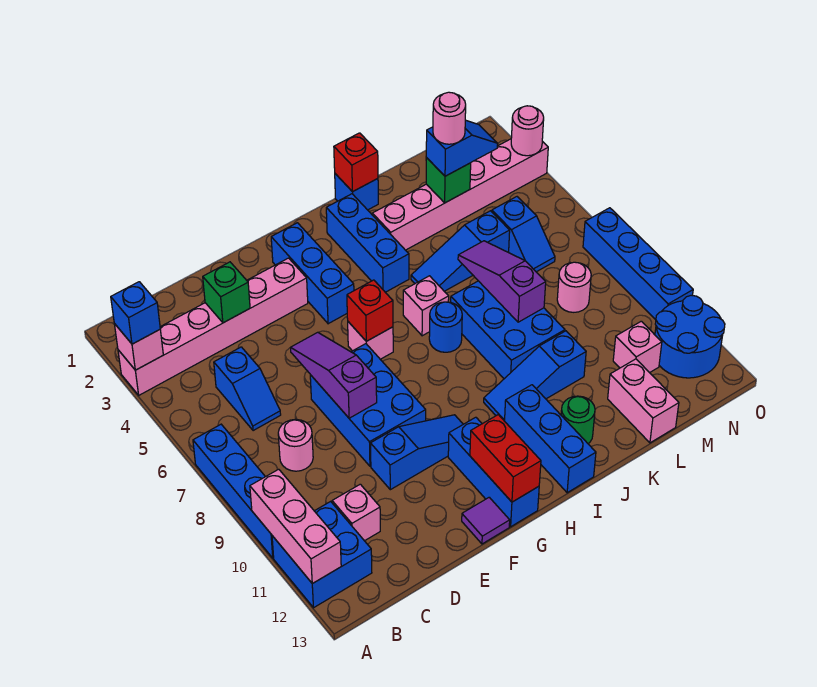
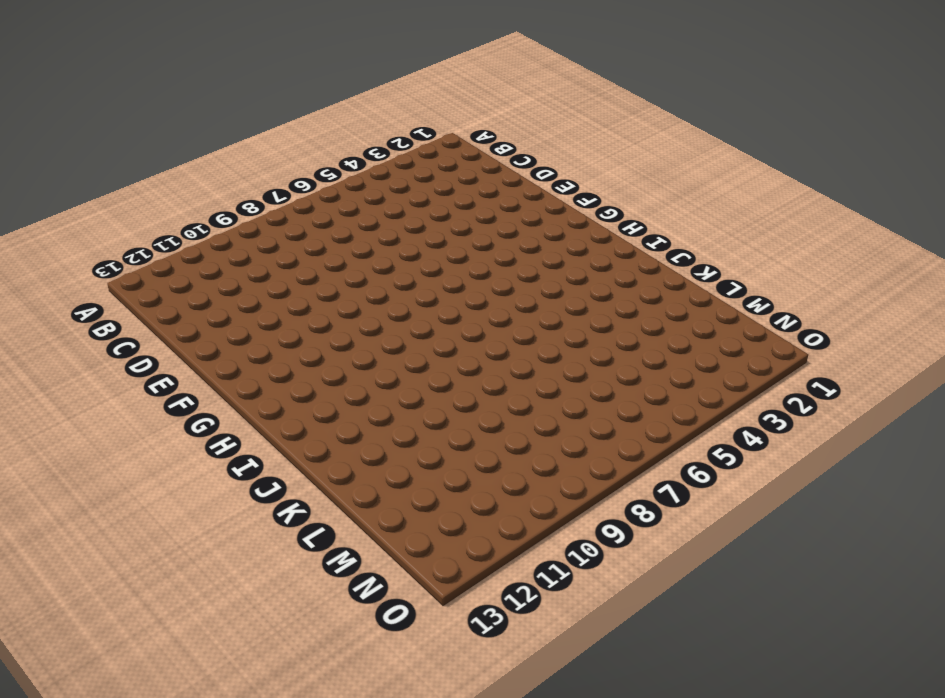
none -> pink brick A3:F3 level 1
none -> blue brick A7:A10 level 1
none -> blue brick A11:B12 level 1
none -> blue slope C5:C6 level 1 top 5

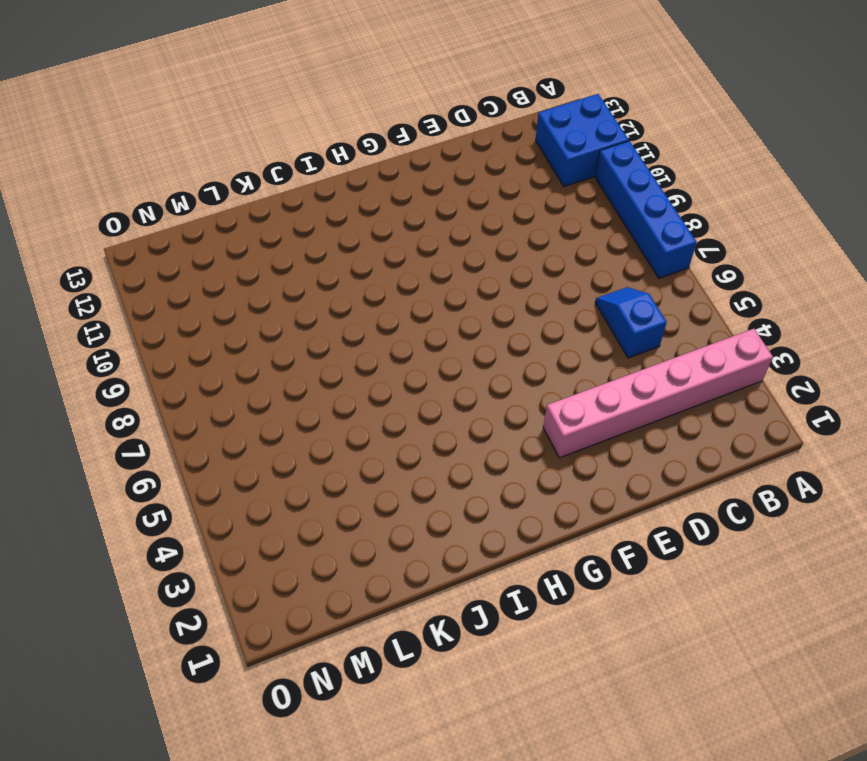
none -> pink round brick C8 level 1
none -> pink brick C11 level 1
none -> blue brick E7:F9 level 1
none -> blue slope E10:G10 level 1 top E

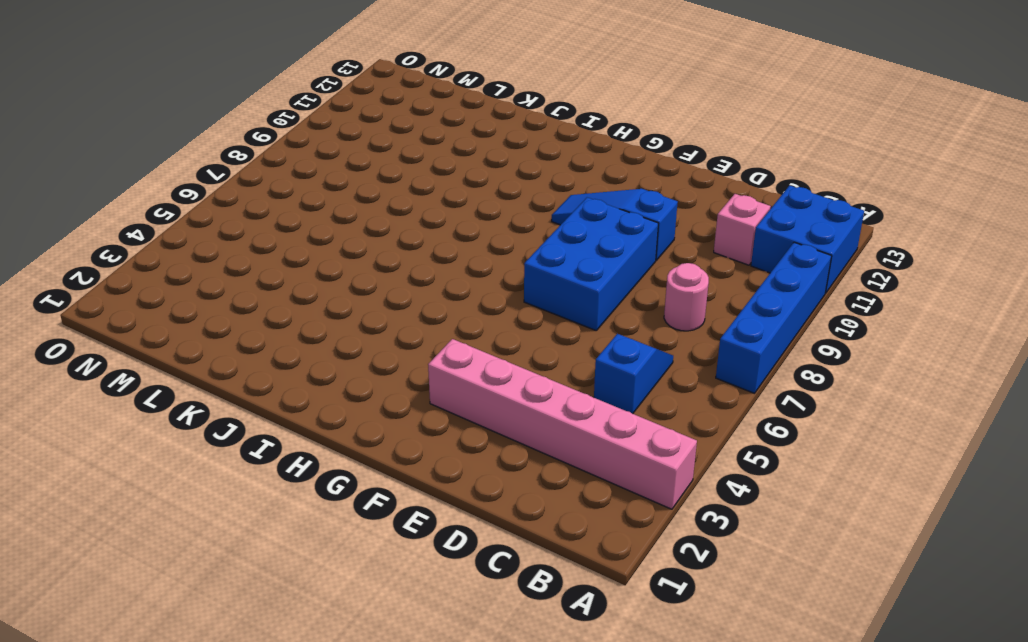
none -> purple tile F13 level 1
none -> blue brick G2:G4 level 1
none -> pink brick G6 level 1
none -> blue brick G11:G13 level 1

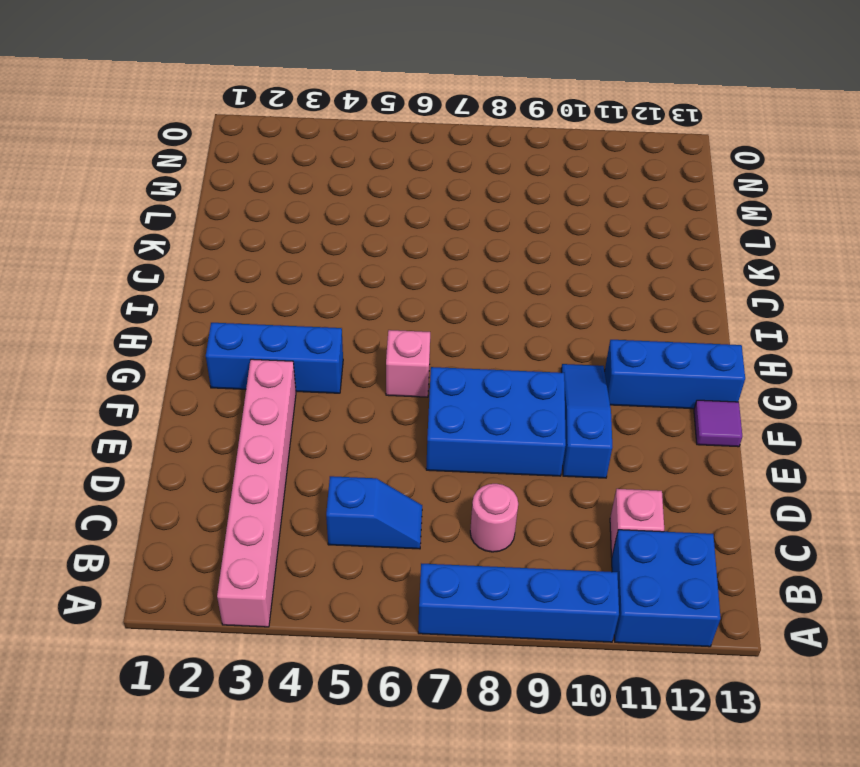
none -> blue brick I2:I4 level 1
none -> pink brick I6 level 1
none -> blue round brick I7 level 1
none -> blue slope I10:K10 level 1 top K

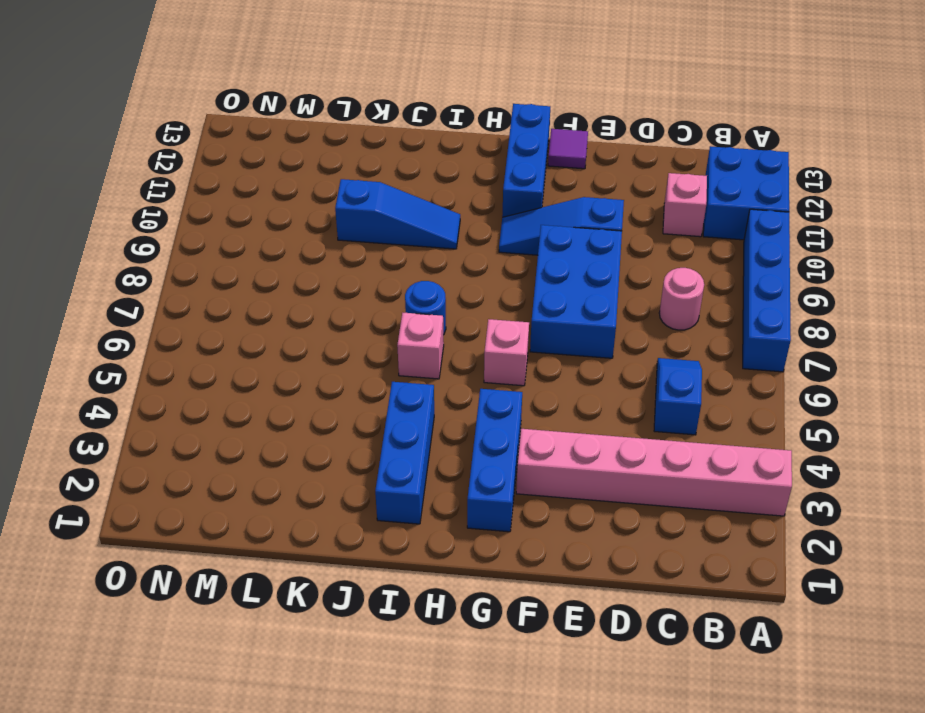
none -> blue brick I11:I13 level 1
none -> blue brick J1 level 1
none -> pink brick J3:O3 level 1
none -> blue slope J5:L5 level 1 top L

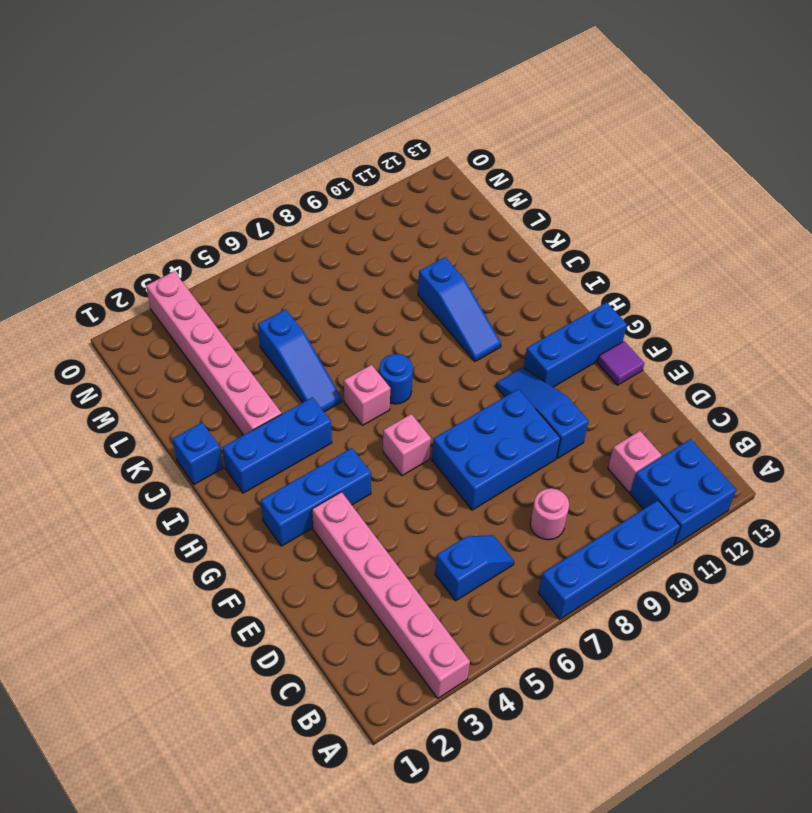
none -> blue brick I11:I13 level 1
none -> blue brick J7:K9 level 1
none -> green round brick J12 level 1
none -> pink brick L12:L13 level 1

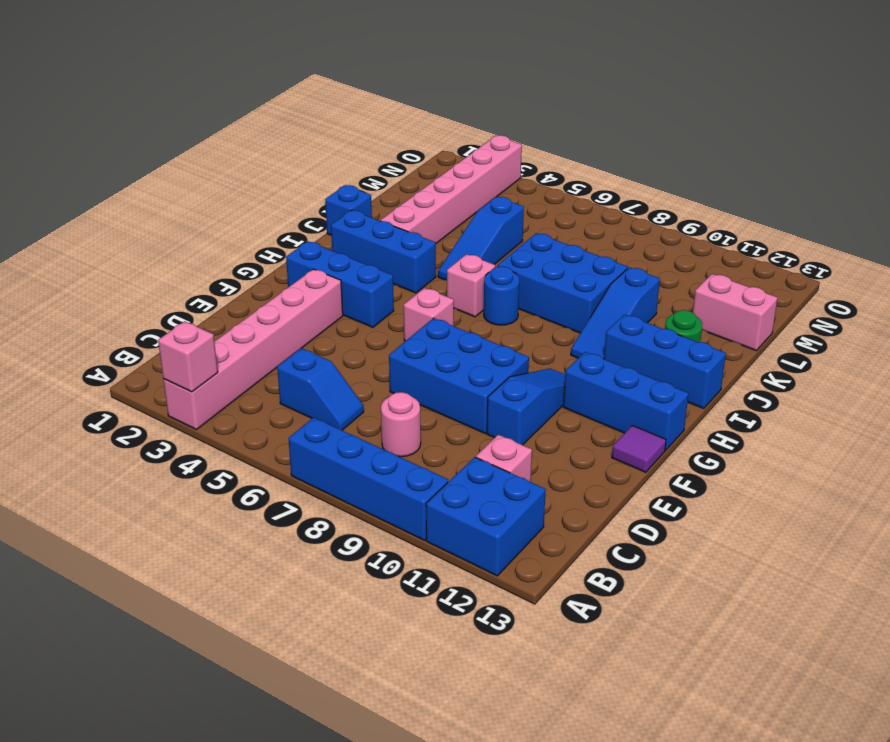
none -> blue slope M5:M6 level 1 top 5
none -> pink round brick M8 level 1
none -> pink brick M11 level 1
none -> blue round brick N11:O12 level 1

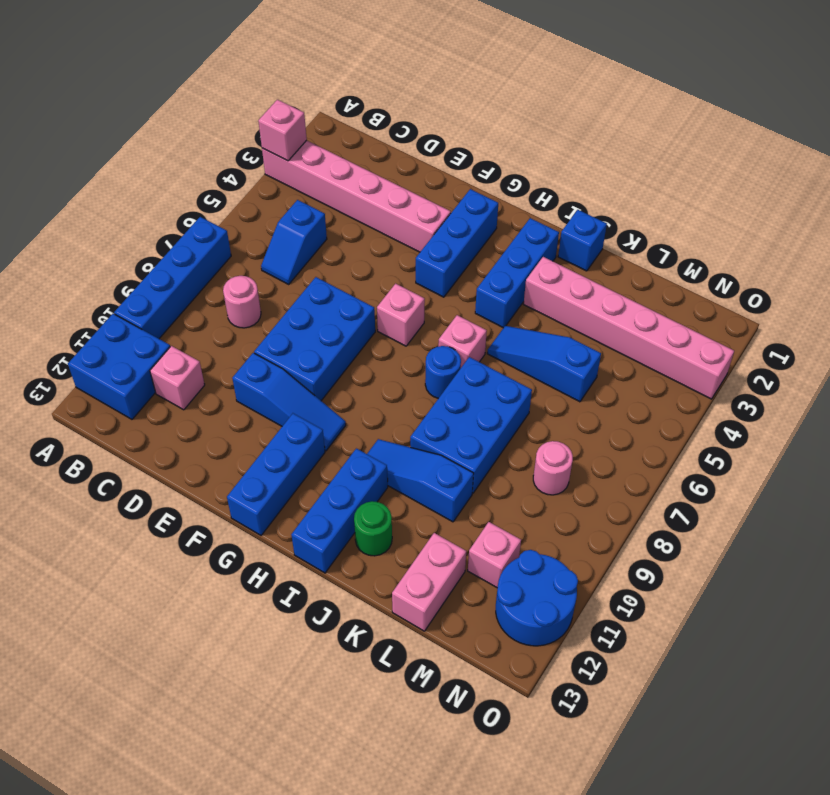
none -> purple tile F13 level 1
none -> blue slope M5:M6 level 1 top 5
none -> blue brick O7:O10 level 1
none -> pink brick A10:A12 level 2

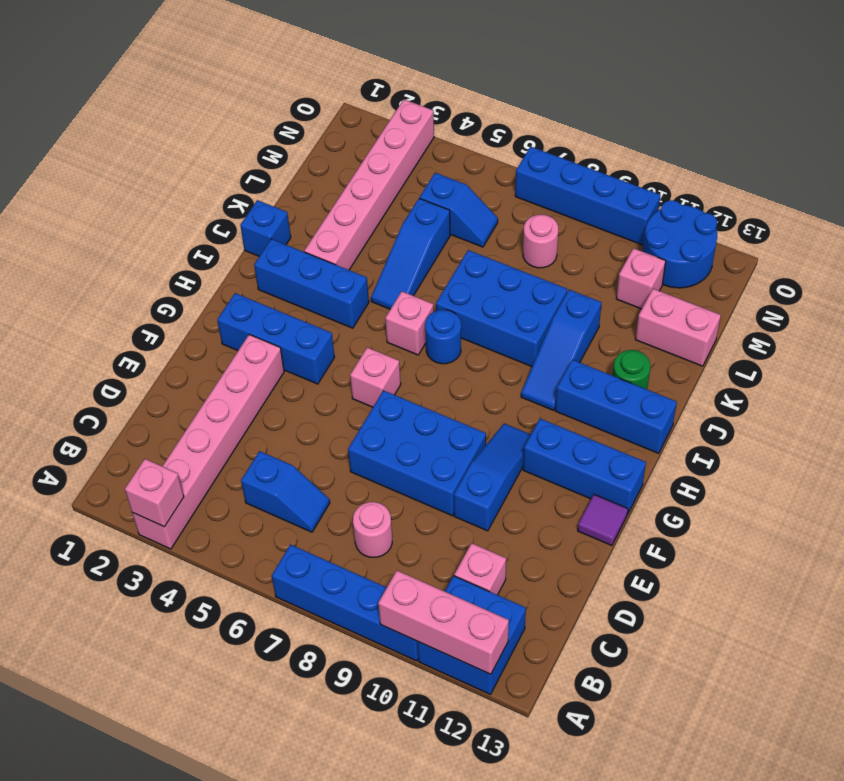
none -> green brick D3 level 2
none -> purple slope E6:E8 level 2 top 8
none -> red brick G6 level 2
none -> red brick G12:G13 level 2

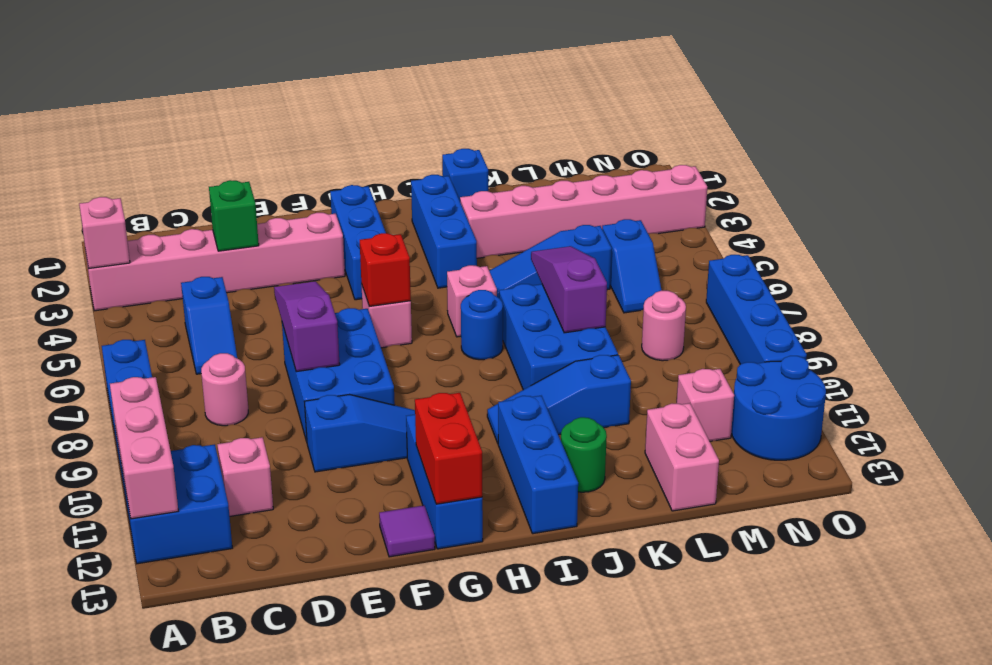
none -> red brick J1 level 2
none -> green brick L3 level 2
none -> pink round brick O3 level 2
none -> blue brick A3 level 3

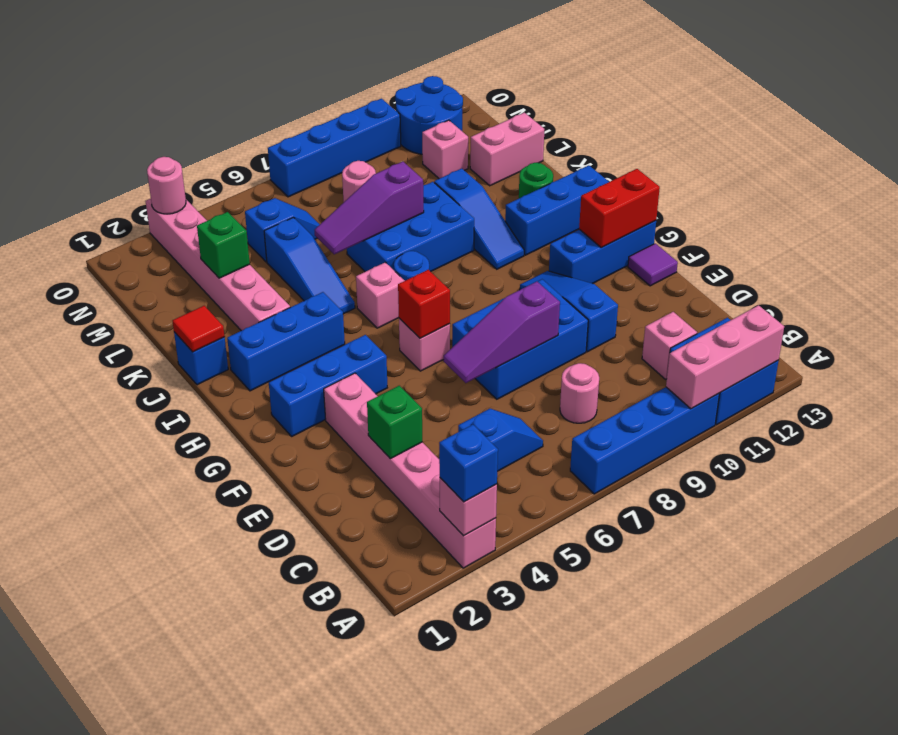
red tile J1 level 2 -> red brick J1 level 2
none -> blue slope L3:M3 level 3 top L
none -> pink round brick L3 level 4

